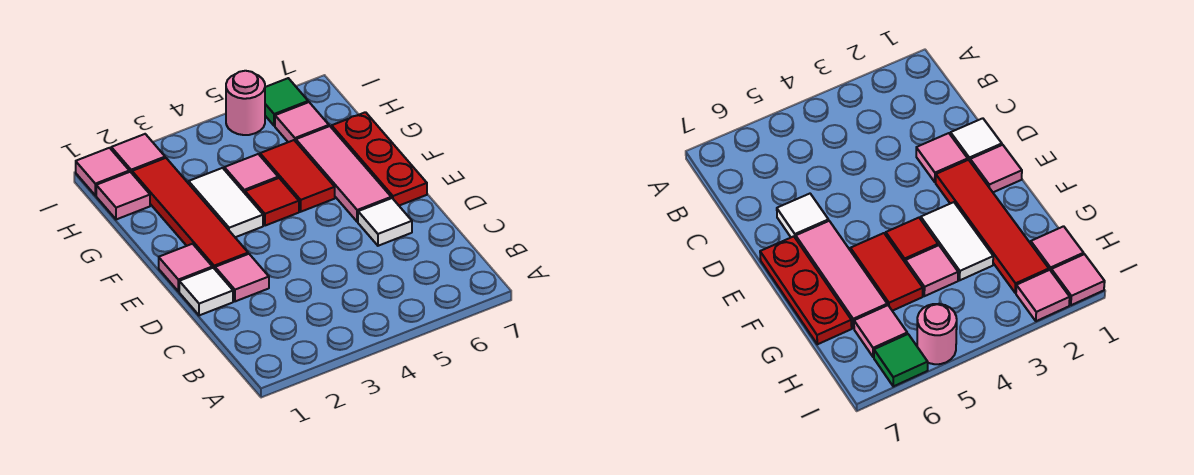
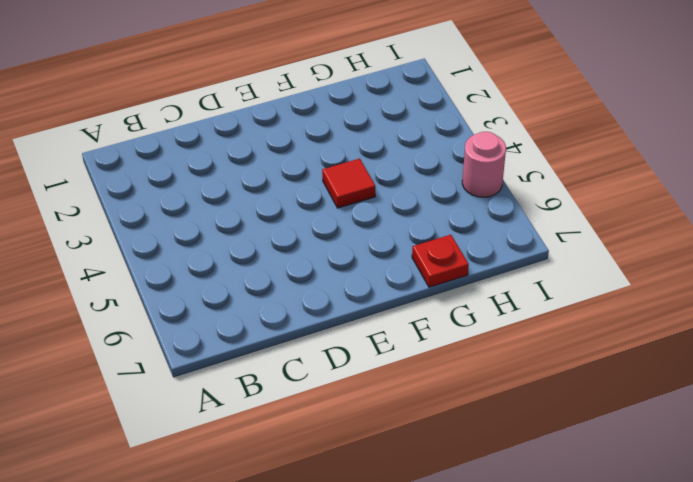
red plate G7 level 1 -> red plate E7:G7 level 1
none -> white tile D1 level 1
none -> pink tile D2 level 1
none -> white tile D6 level 1

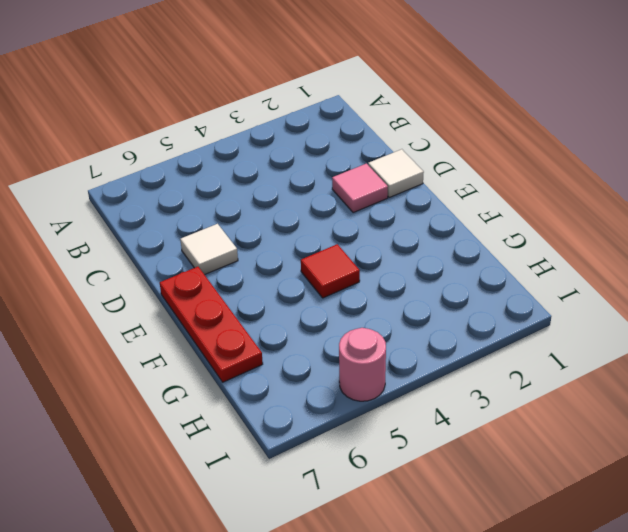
none -> pink tile E1 level 1
none -> red tile E2:H2 level 1
none -> pink tile E6:G6 level 1

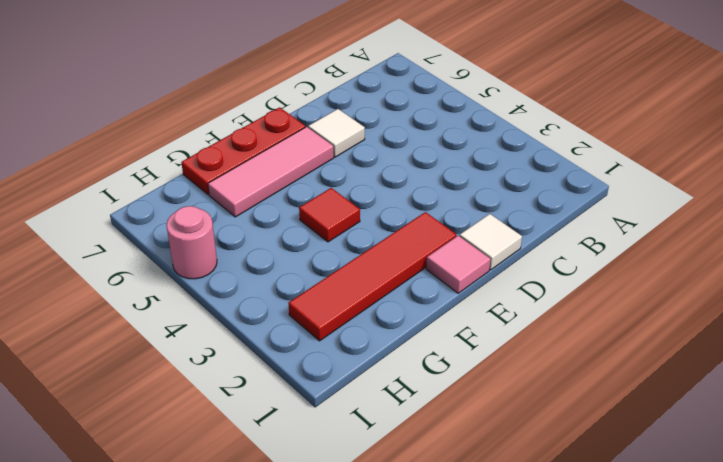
none -> pink tile D2 level 1
none -> white tile F3:G3 level 1
none -> red tile F5:G5 level 1

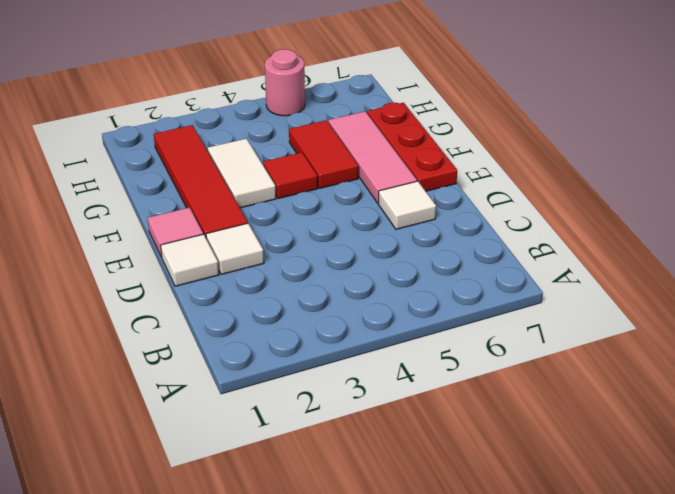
white tile D2 level 1 -> pink tile D2 level 1
none -> pink tile G4 level 1
none -> pink tile H1 level 1
none -> pink tile H6 level 1

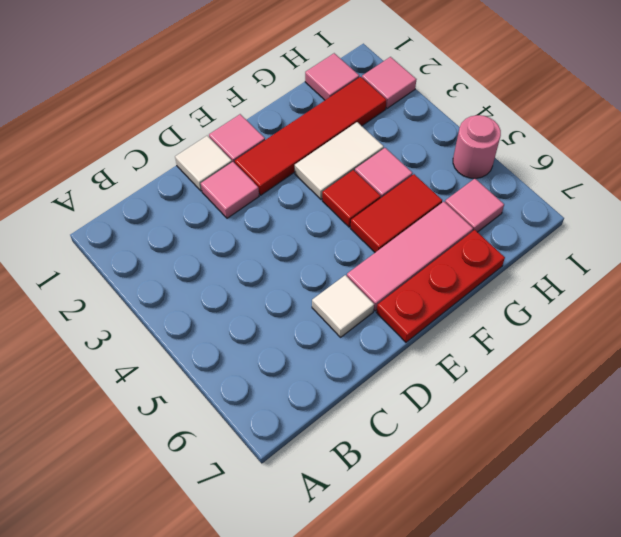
none -> pink tile I1 level 1
none -> green tile I6 level 1

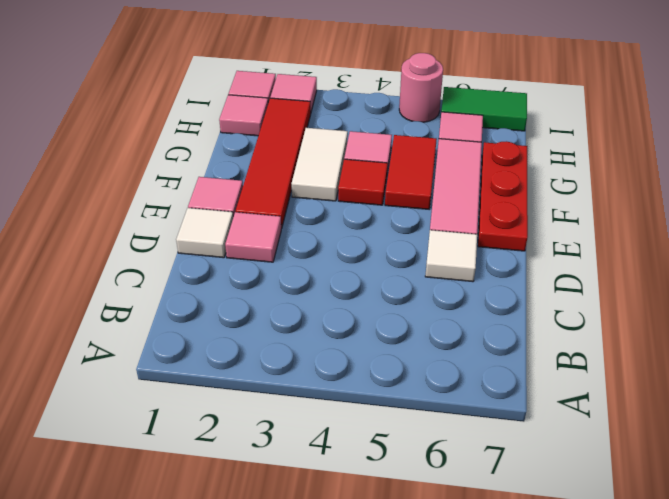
green tile I6:I7 level 1 -> green tile I6 level 1

